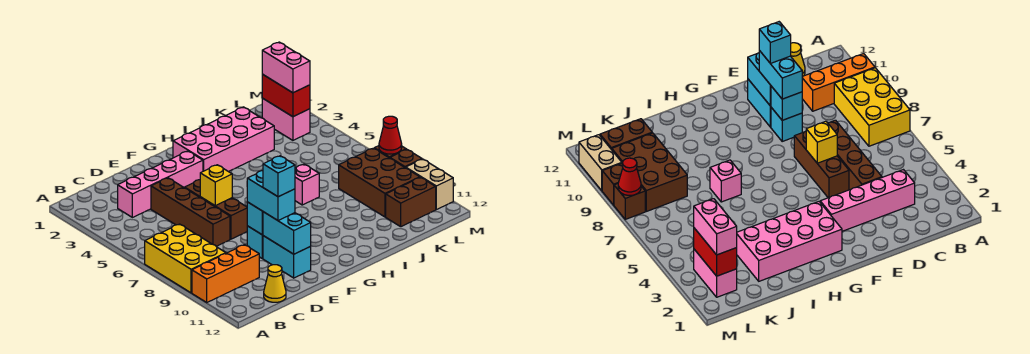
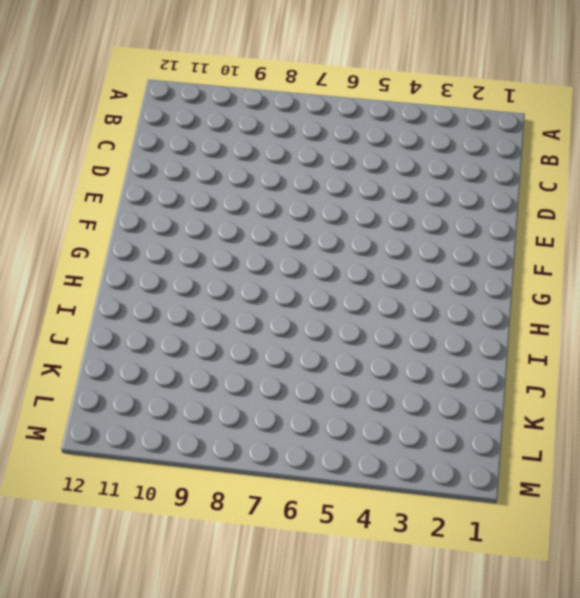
none -> yellow brick A7:B9 level 1
none -> orange brick A10:C10 level 1
none -> pink brick C3:F3 level 1

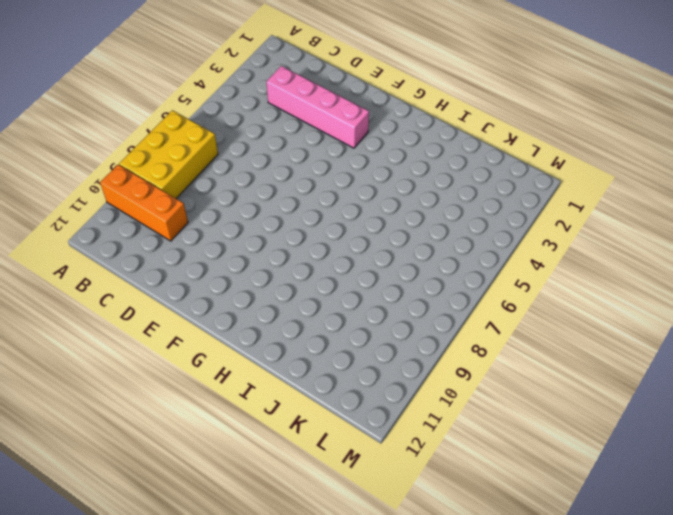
none -> yellow cone C12 level 1
none -> brown brick D4:D7 level 1
none -> brown brick E5:E7 level 1

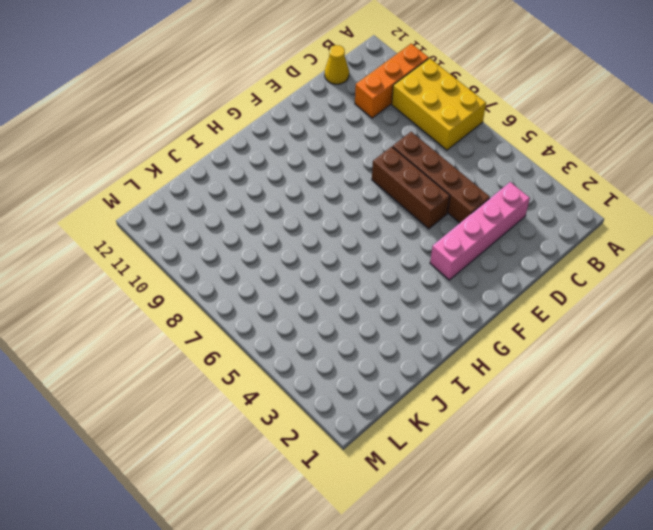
none -> cyan brick E9 level 1
none -> cyan brick E10:E11 level 1
none -> pink brick G2:J3 level 1

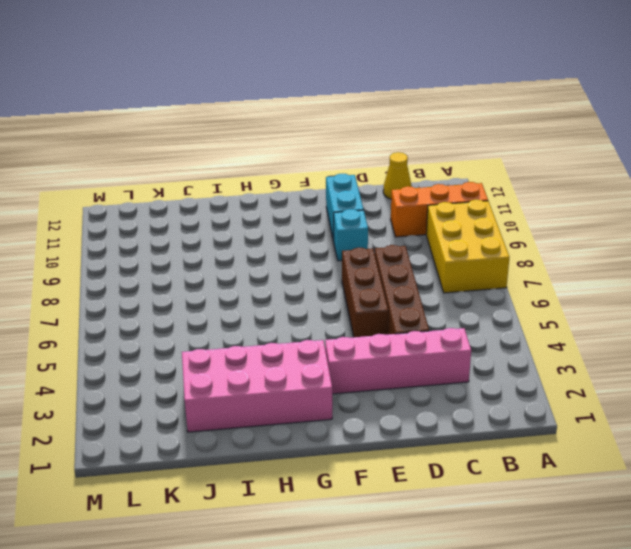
none -> pink brick I7 level 1
none -> brown brick K8:L10 level 1
none -> brown brick K11:L11 level 1

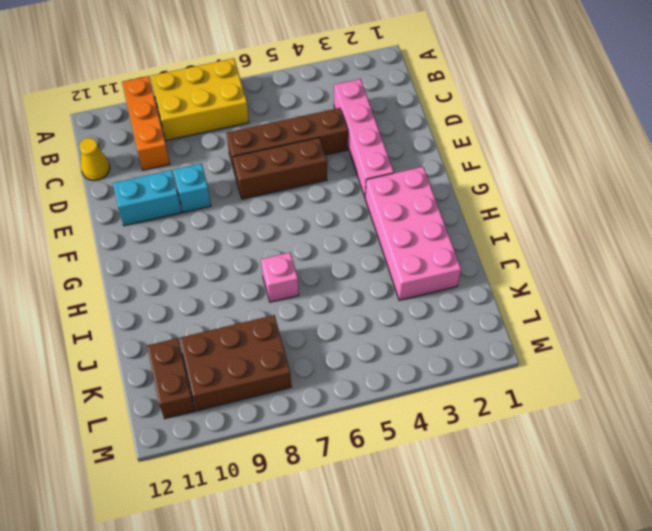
none -> pink brick L2:L3 level 1
none -> brown brick M8 level 1
none -> brown brick M9 level 1

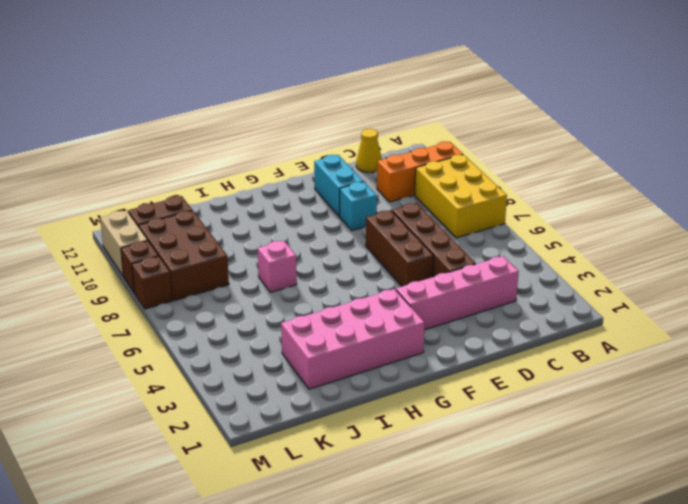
none -> pink brick L2:L3 level 1
none -> yellow brick E6 level 2
none -> cyan brick E9 level 2

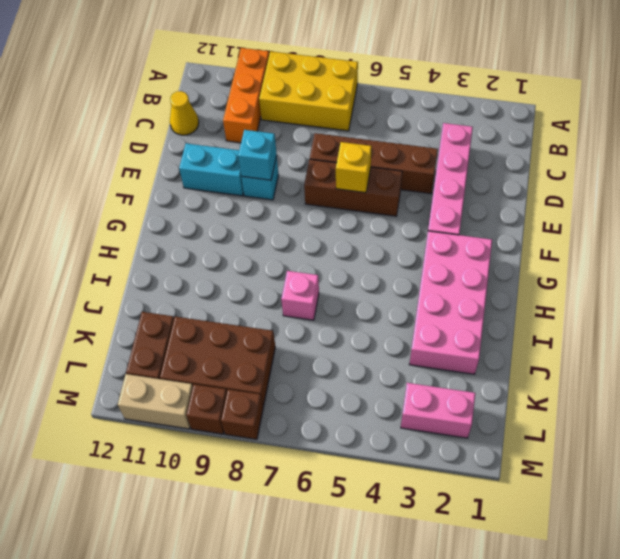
none -> cyan brick E10:E11 level 2
none -> red brick L2:L3 level 2
none -> red cone M8 level 2

